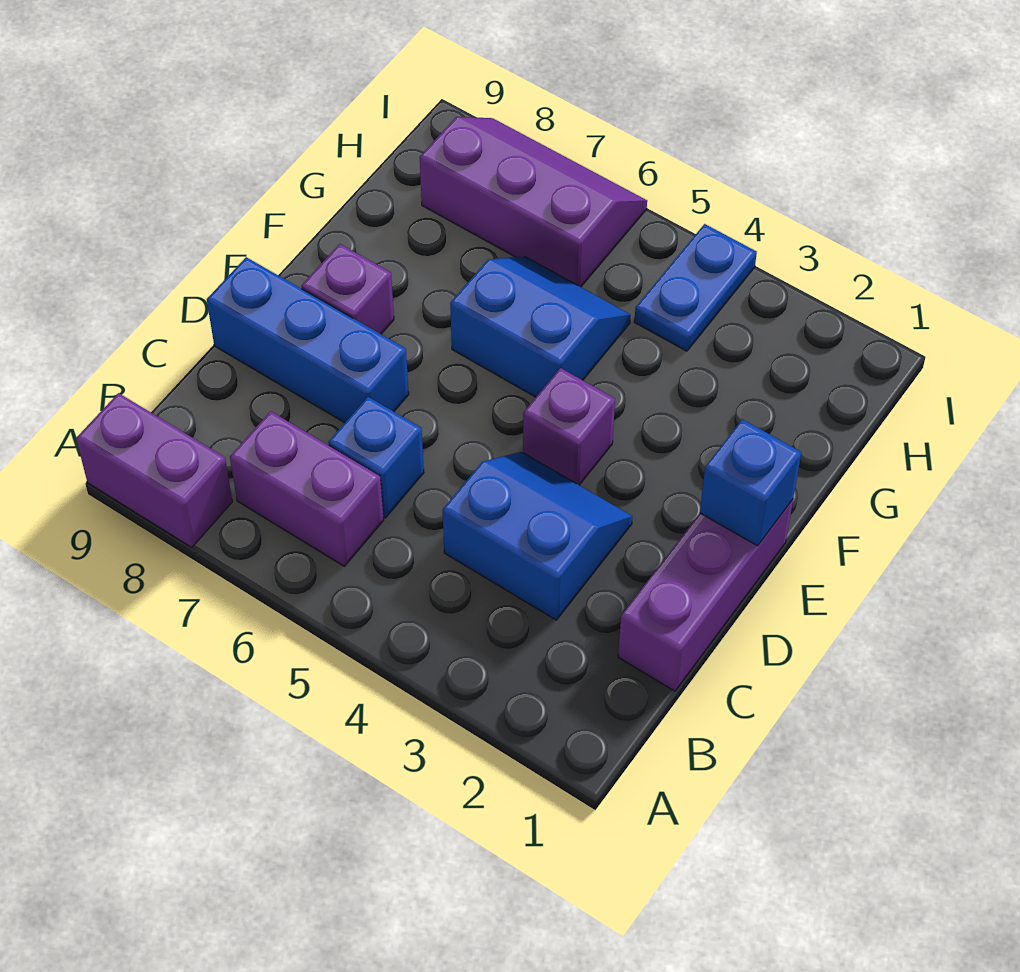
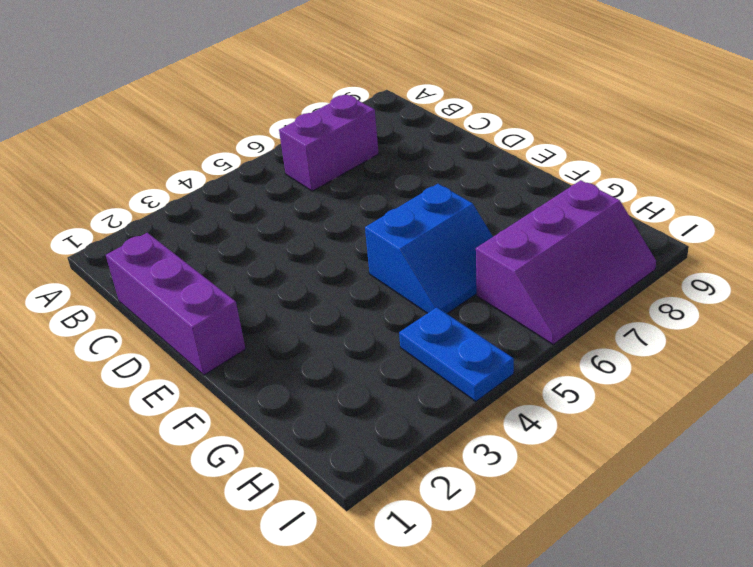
none -> purple brick A8:A9 level 1
none -> blue slope C3:D4 level 1 top C
none -> blue brick C6 level 1

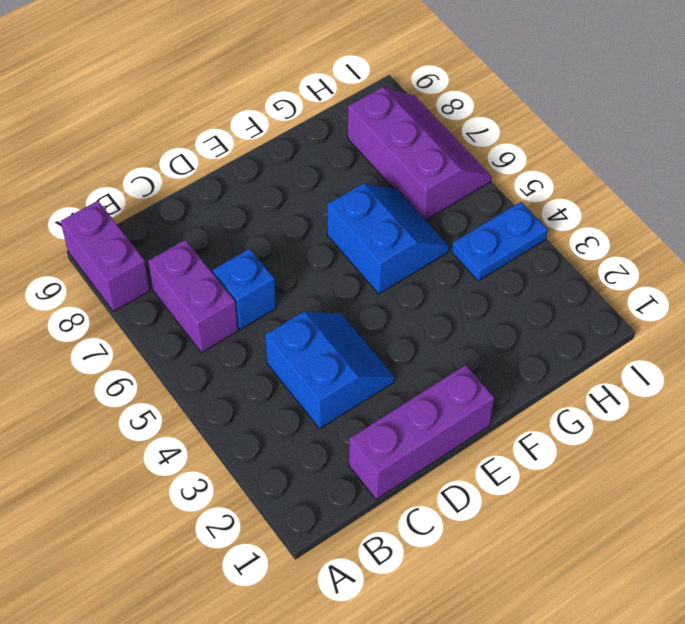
none -> blue brick D7:D9 level 1
none -> purple brick E4 level 1
none -> purple brick E8 level 1

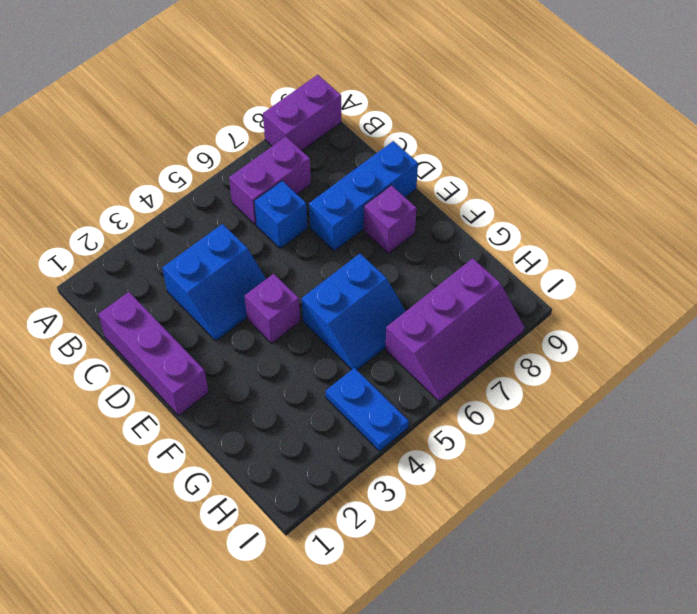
none -> blue brick E1 level 2

